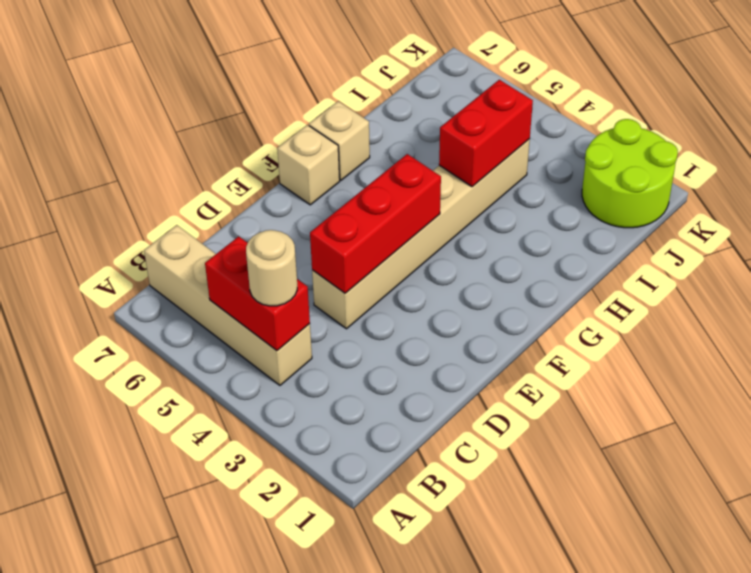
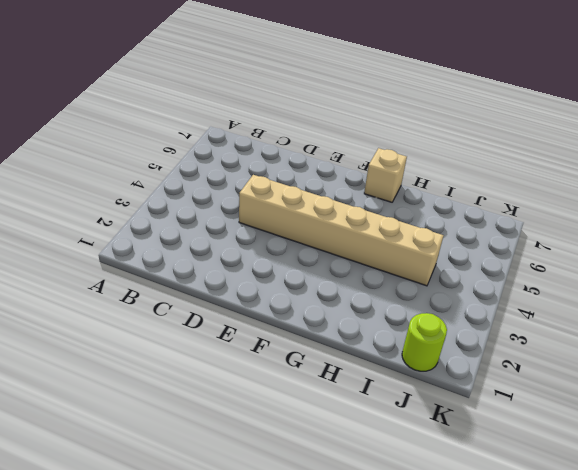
lime round brick J1 level 1 -> lime round brick J1:K2 level 1
none -> tan brick B4:B7 level 1
none -> tan brick F7 level 1

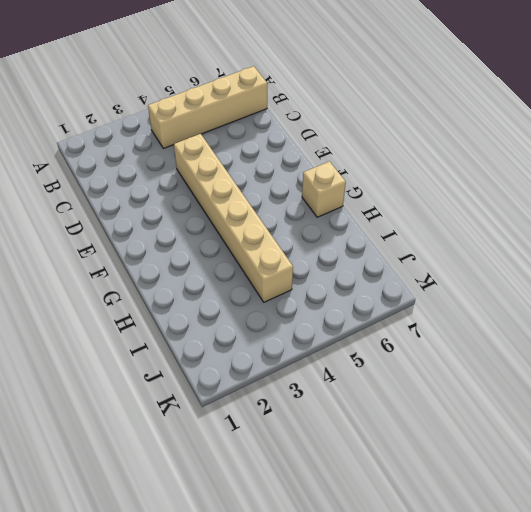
none -> tan brick F7 level 1
none -> lime round brick J1:K2 level 1

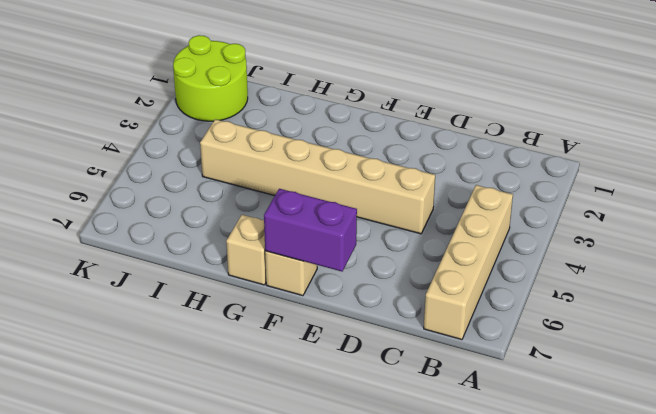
purple brick E7:F7 level 2 -> none
none -> red brick B4:B5 level 2
none -> red brick D4:F4 level 2

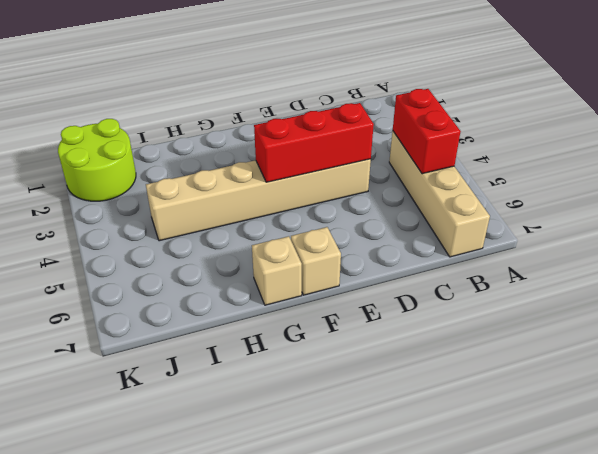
none -> red brick H4:I4 level 2
none -> tan round brick B4 level 3

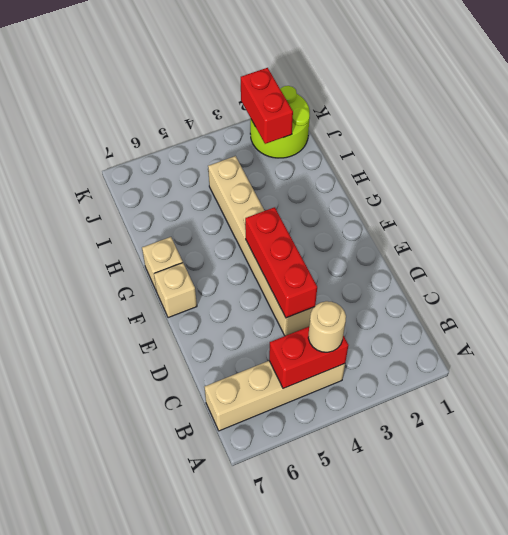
red brick J2:K2 level 2 -> red brick H4:I4 level 2

